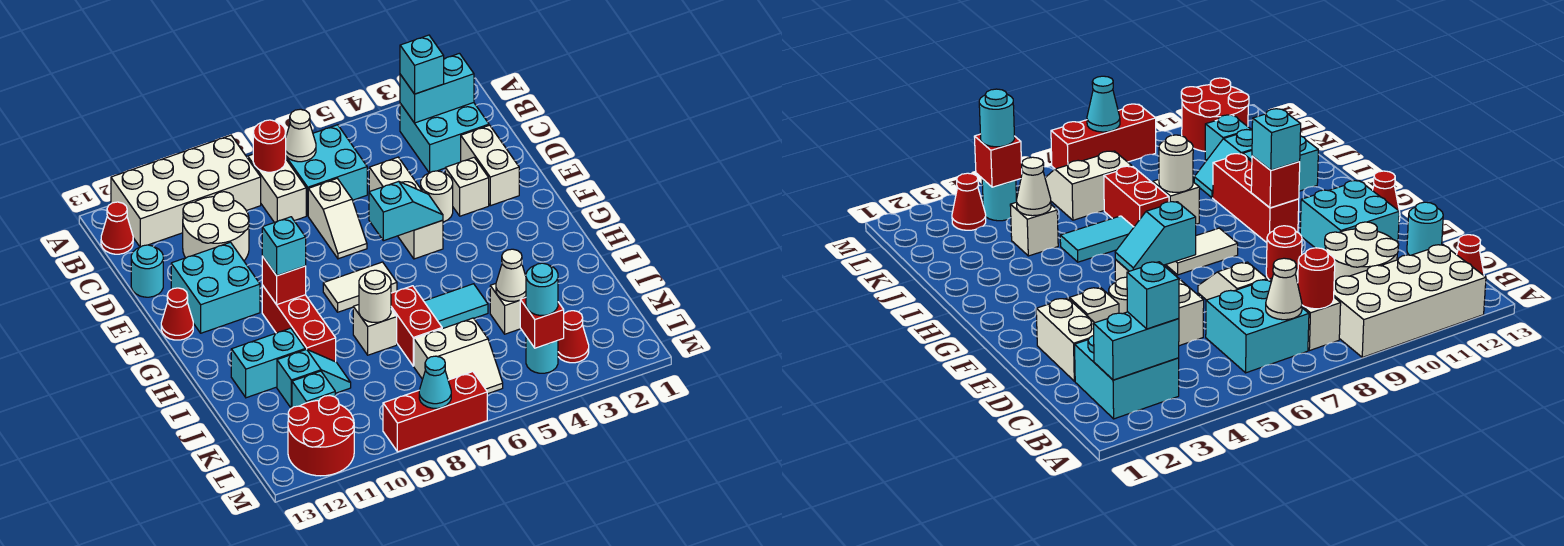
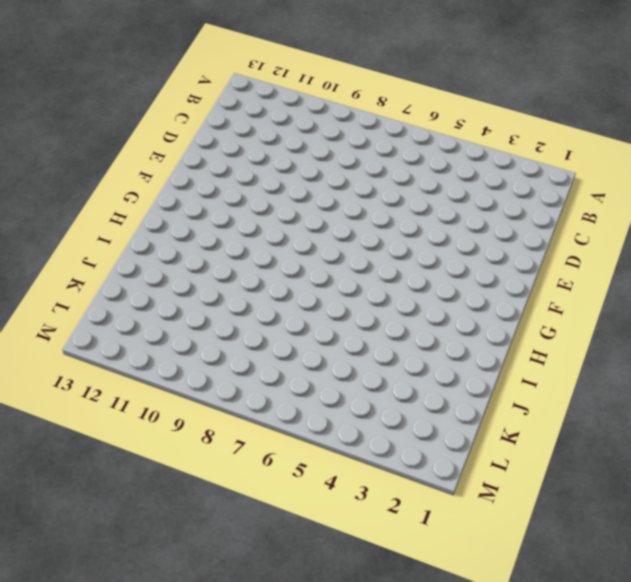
none -> white brick A9:B12 level 1
none -> cyan brick B2:C3 level 1
none -> cyan brick B6:C7 level 1
none -> white brick B8:C8 level 1

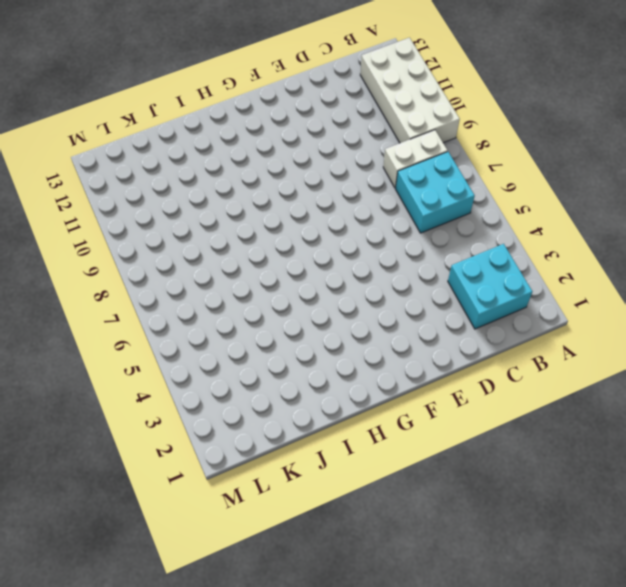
none -> red cone B13 level 1
none -> white round brick C10:D11 level 1
none -> white brick D2:E2 level 1
none -> white brick D5:F5 level 1

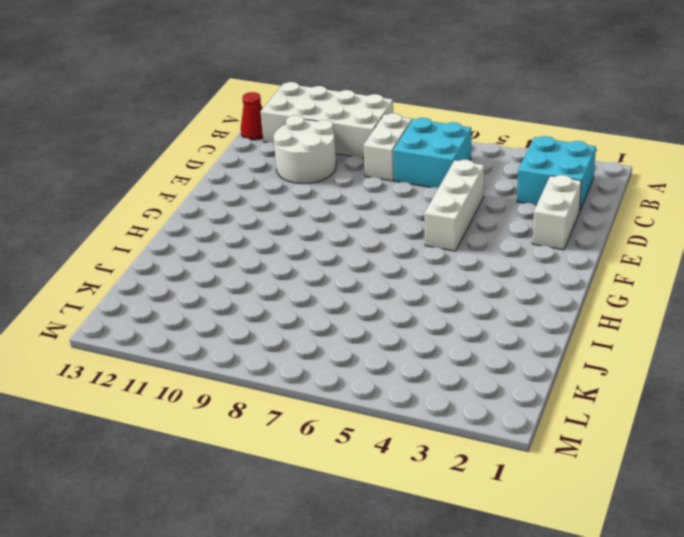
none -> white slope D7:E7 level 1 top D
none -> cyan round brick D13 level 1
none -> white brick E3 level 1
none -> white round brick E4 level 1

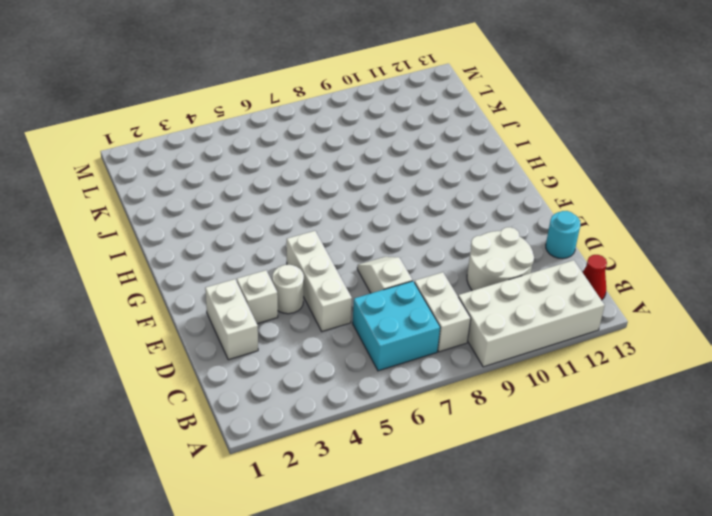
none -> cyan brick B2:C3 level 1
none -> red round brick E9 level 1
none -> cyan brick E11:F12 level 1
none -> red cone F13 level 1

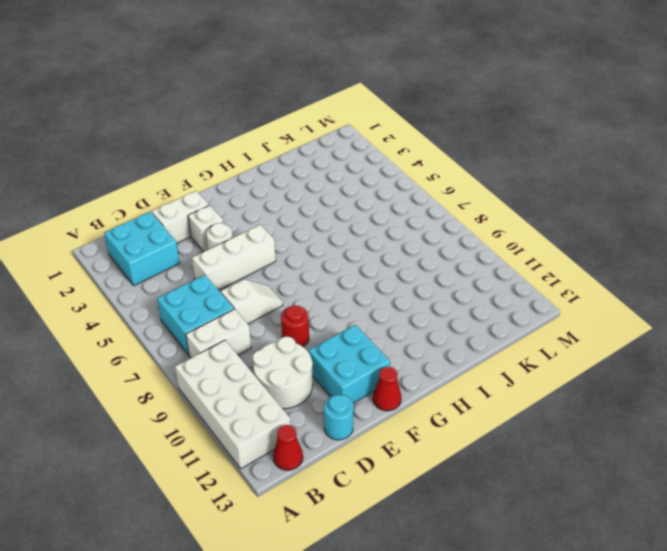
none -> white tile G7:G8 level 1
none -> red brick G10:I10 level 1
none -> cyan tile I5:I6 level 1
none -> red brick I7:J7 level 1

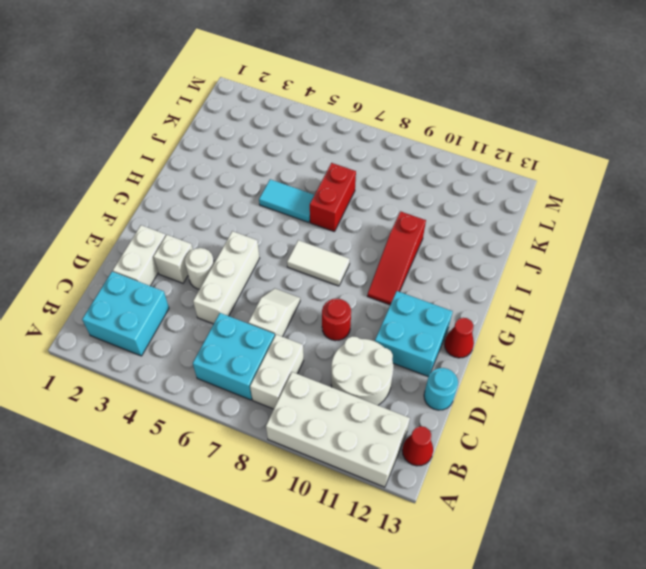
red slope G10:I10 level 1 top I -> red brick G10:I10 level 1
none -> white brick I8 level 1
none -> cyan brick I11:I12 level 1
none -> white brick J4 level 1
none -> cyan slope J10:J11 level 1 top 11

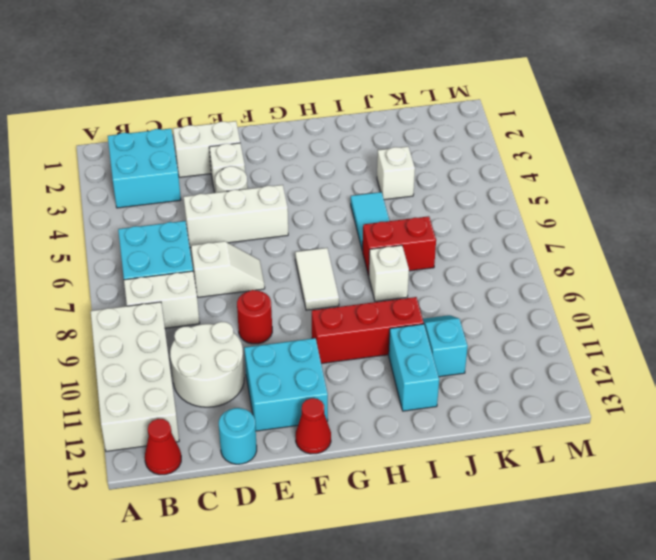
none -> white slope K6:L7 level 1 top K
none -> cyan brick K11 level 1
none -> red cone L3 level 1
none -> cyan round brick L4 level 1

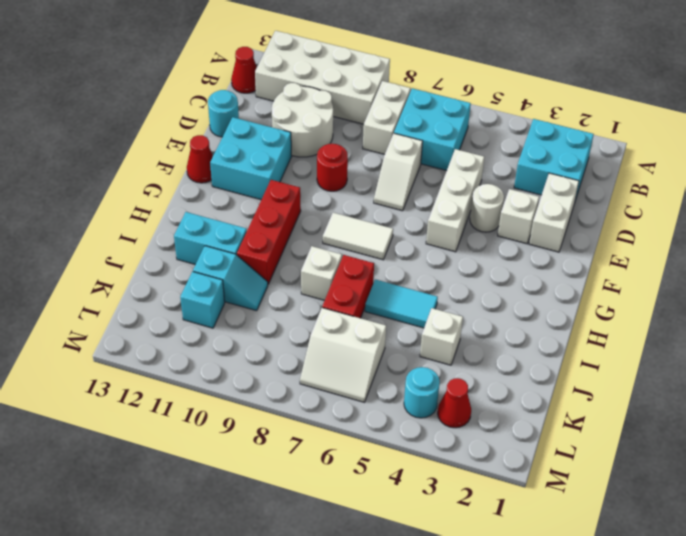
none -> red round brick L11:M12 level 1
none -> red brick M7:M9 level 1
none -> cyan brick B2:B3 level 2
none -> white cone B7 level 2

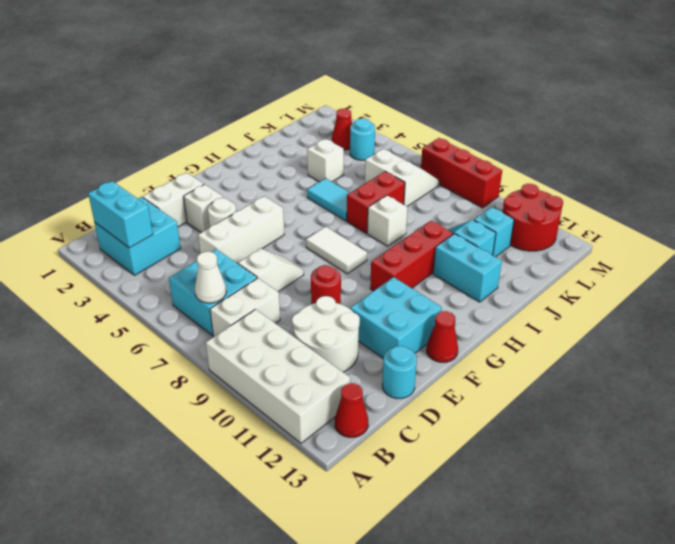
none -> red round brick B8 level 2
none -> cyan slope F5:F6 level 2 top 6
none -> red brick G10 level 2
none -> white round brick I8 level 2

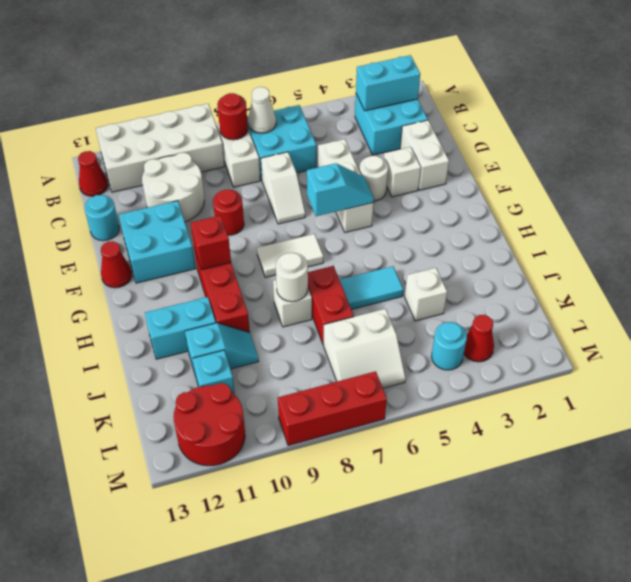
none -> white cone J4 level 2
none -> red brick L4 level 2
none -> cyan cone M8 level 2
none -> cyan brick B3 level 3

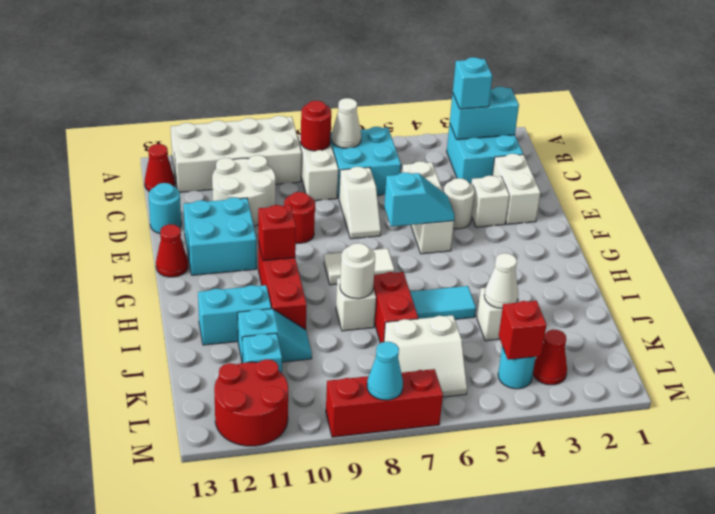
none -> cyan brick G10 level 3
none -> cyan round brick L4 level 3

